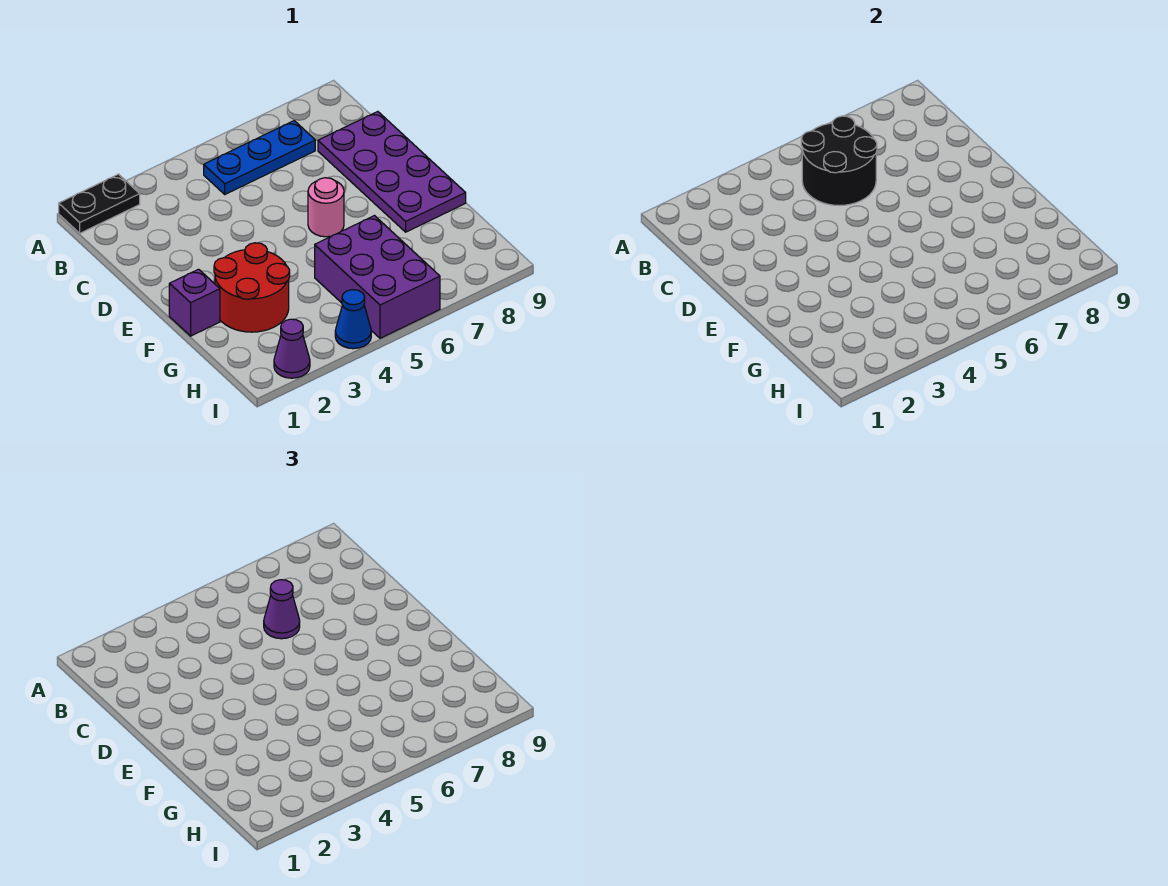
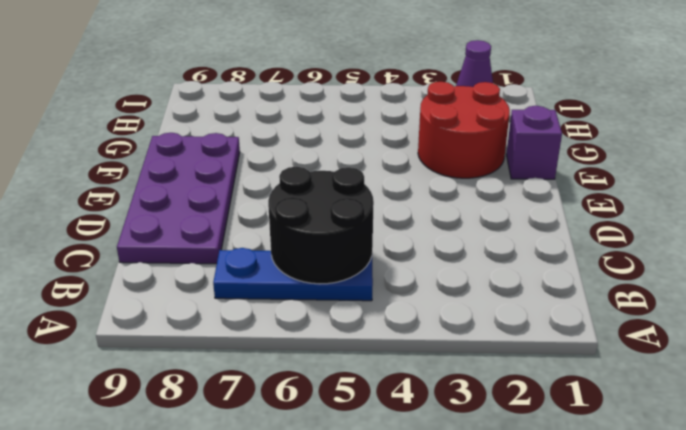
none -> black plate A1:A2 level 1
none -> pink round brick E6 level 1

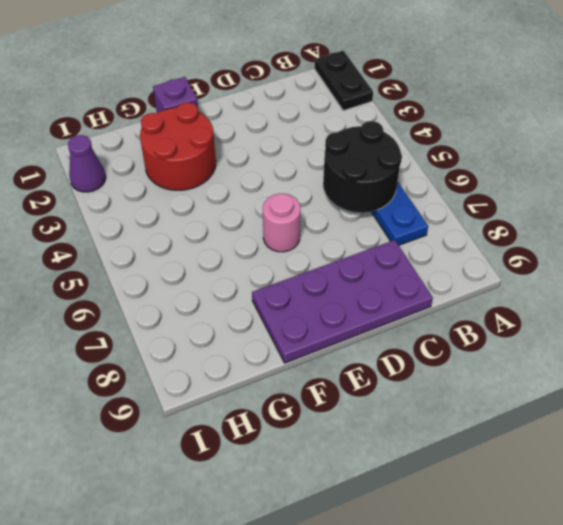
none -> purple brick G5:I6 level 1
none -> blue cone I4 level 1

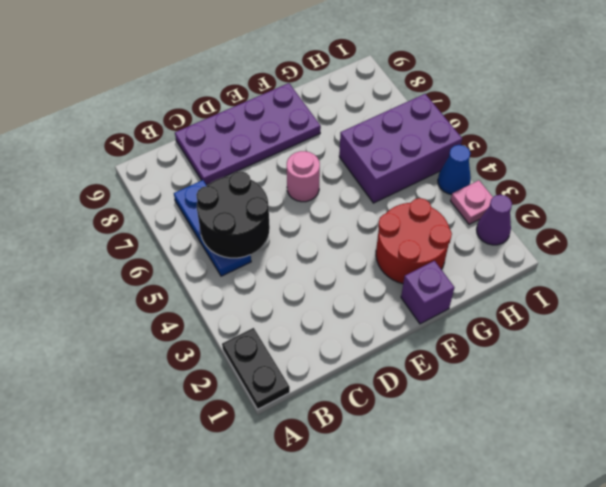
pink plate I3 level 1 -> none
none -> purple cone C6 level 3

